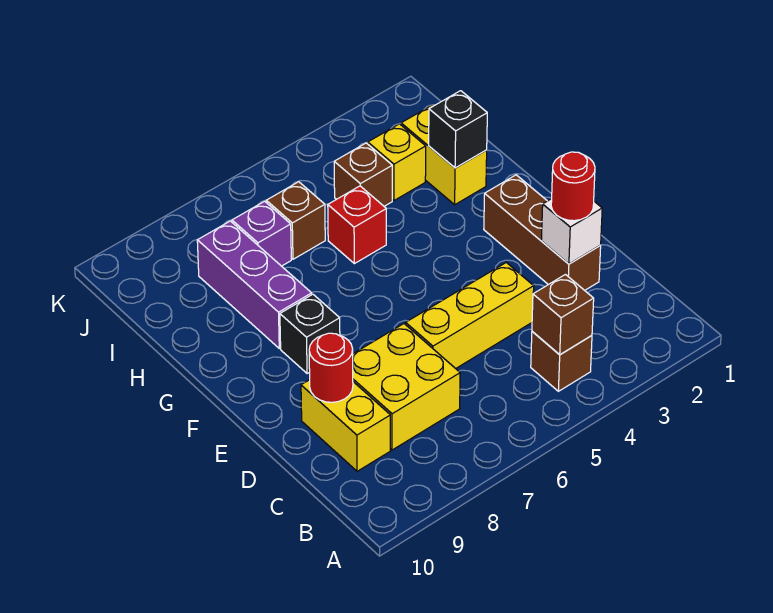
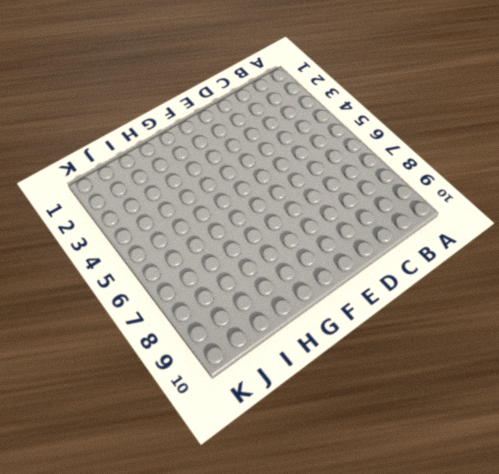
none -> brown brick B4 level 1
none -> yellow brick C7:D8 level 1
none -> yellow brick C9:D9 level 1

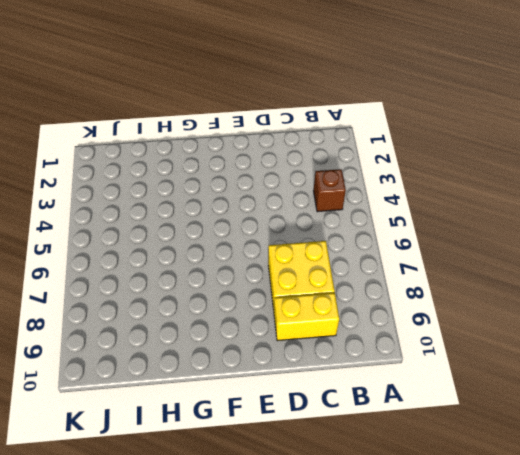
none -> brown brick D2:F2 level 1
none -> yellow brick D4:D6 level 1
none -> black brick F8 level 1

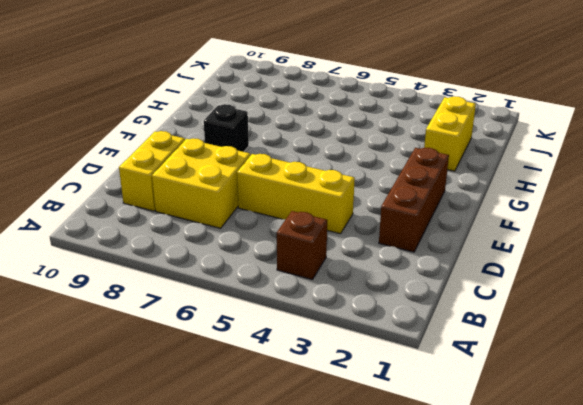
none -> purple brick G8:I8 level 1
none -> red brick H5 level 1
none -> yellow brick I3 level 1

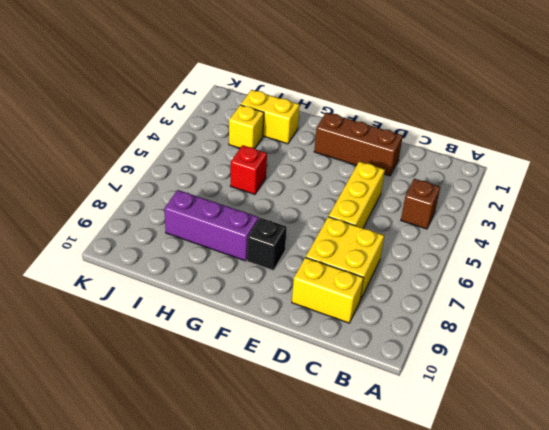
none -> brown brick I4 level 1
none -> brown brick I6 level 1
none -> purple brick I7 level 1

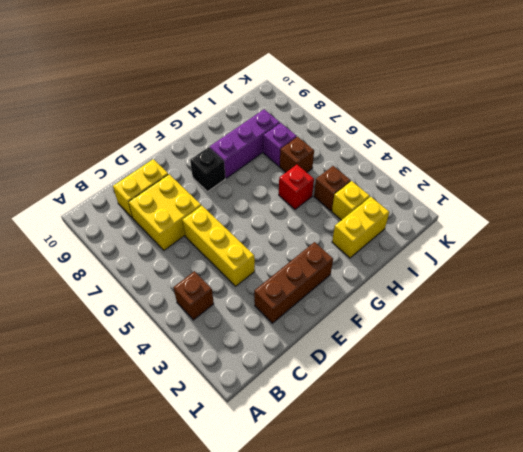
none -> brown brick B4 level 2
none -> white brick D2 level 2
none -> red round brick D9 level 2

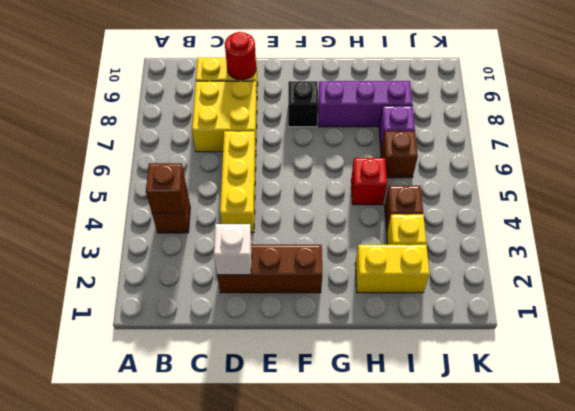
none -> black brick H2 level 2
none -> red round brick D2 level 3

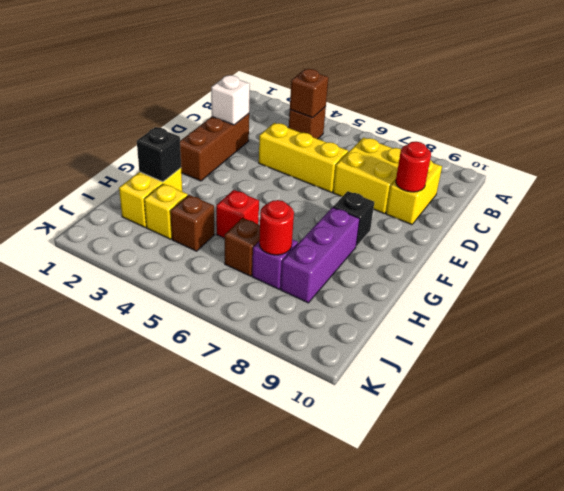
red round brick I7 level 2 -> red round brick D2 level 3

